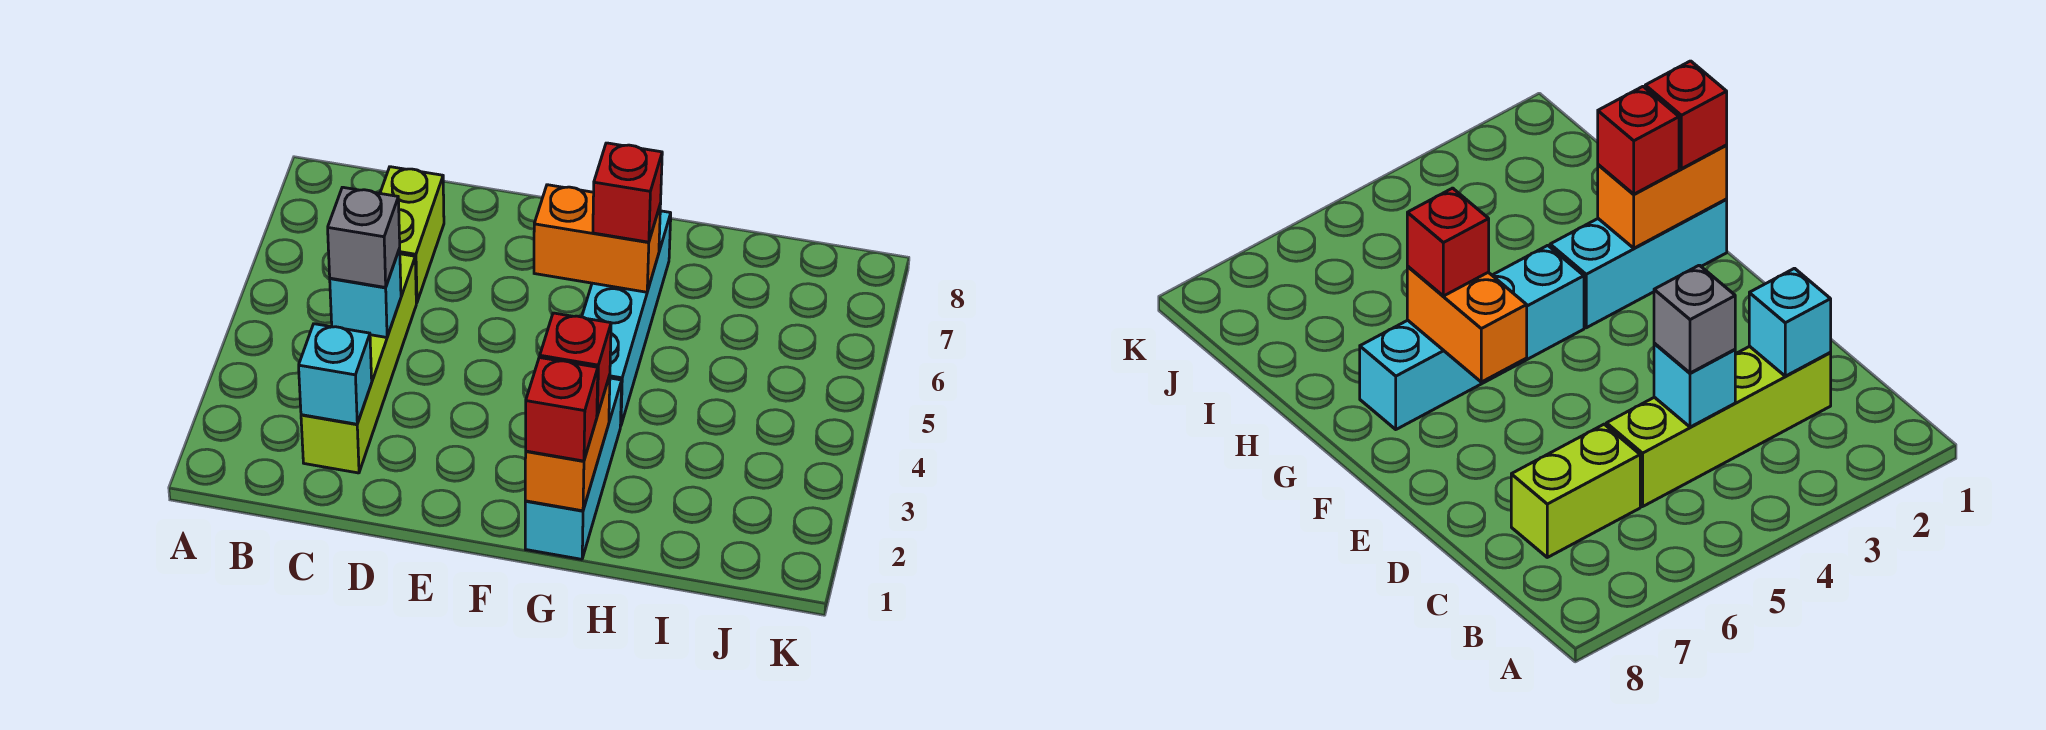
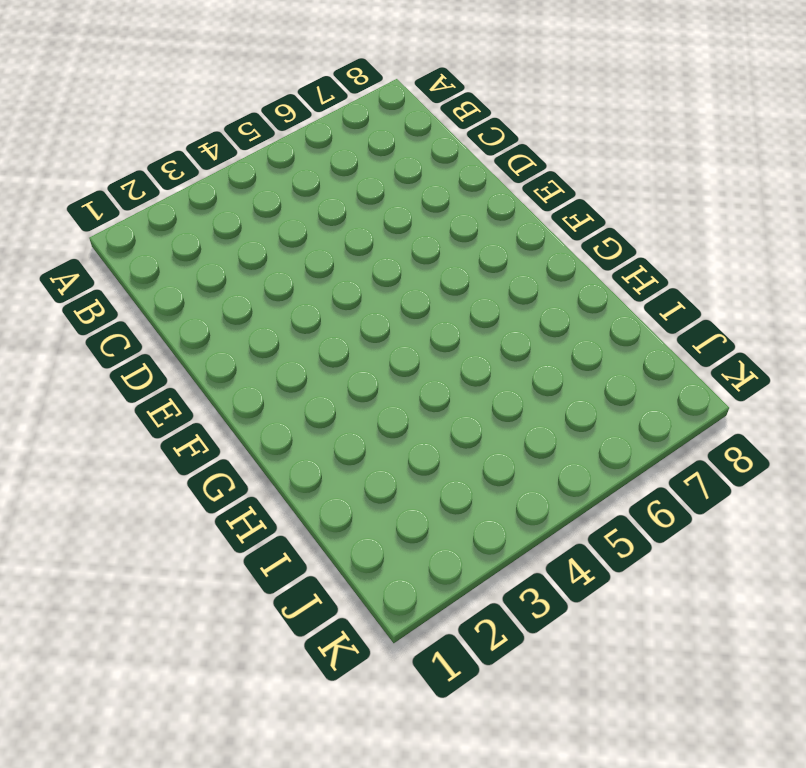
none -> lime brick C2:C5 level 1
none -> lime brick C6:C7 level 1
none -> cyan brick G1:G3 level 1

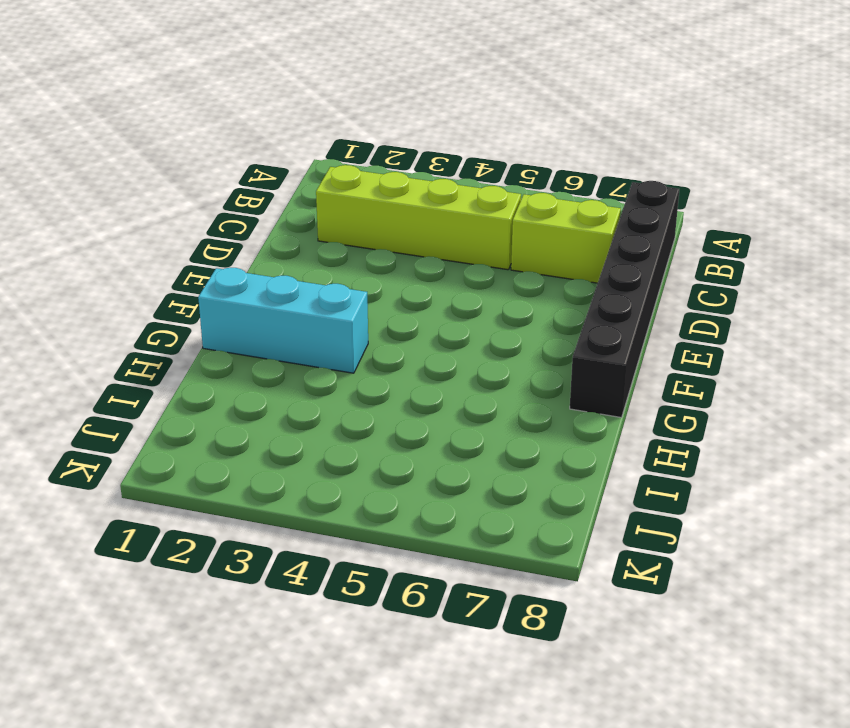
black brick B8:G8 level 1 -> none
none -> cyan brick G4:G7 level 1
none -> cyan brick C2 level 2
none -> cyan brick C4 level 2

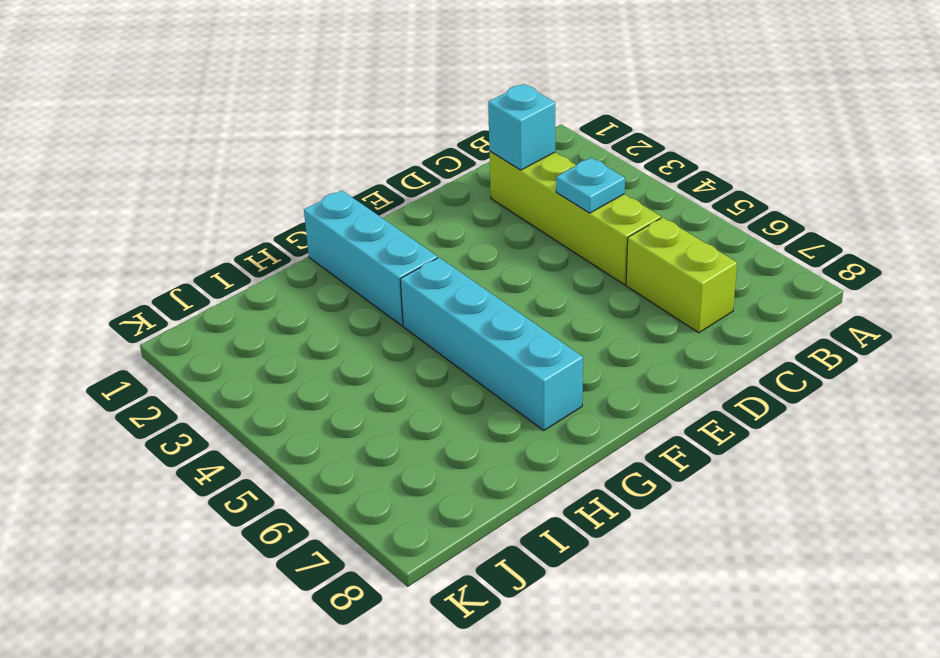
cyan plate C4 level 2 -> cyan brick C4 level 2
none -> orange brick F6:G6 level 2
none -> orange brick G1:G2 level 2
none -> grey brick C4 level 3

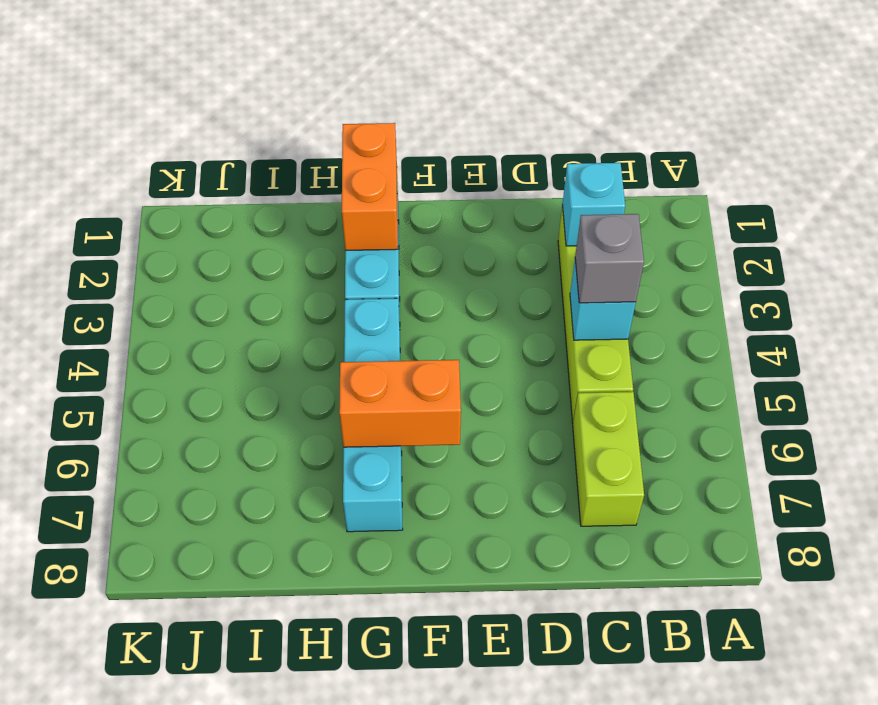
none -> red brick G1 level 3
none -> red brick G2 level 3
none -> red brick G6 level 3

